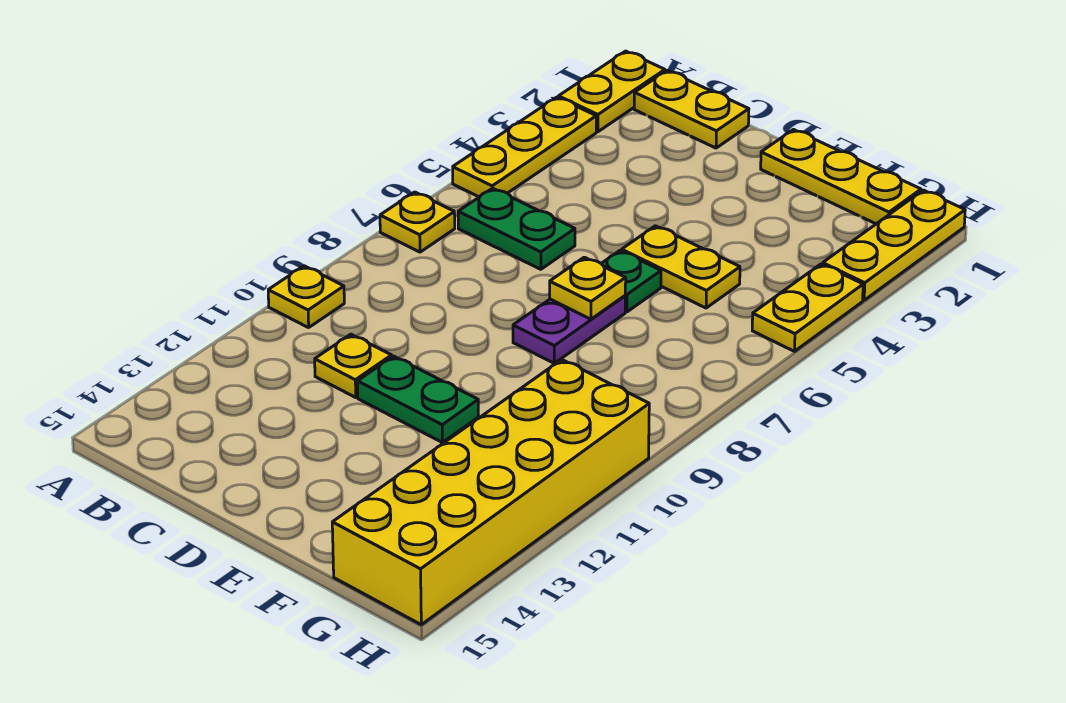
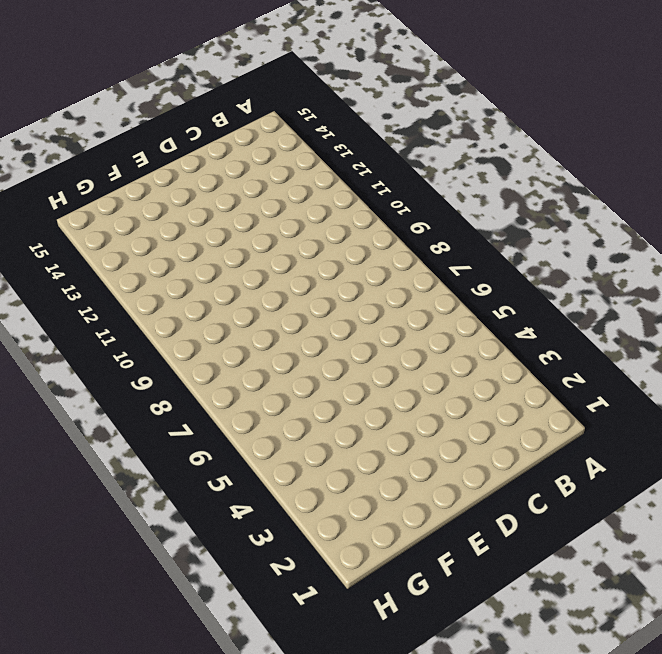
none -> yellow plate A1:A2 level 1
none -> yellow plate A3:A5 level 1
none -> yellow plate A7 level 1

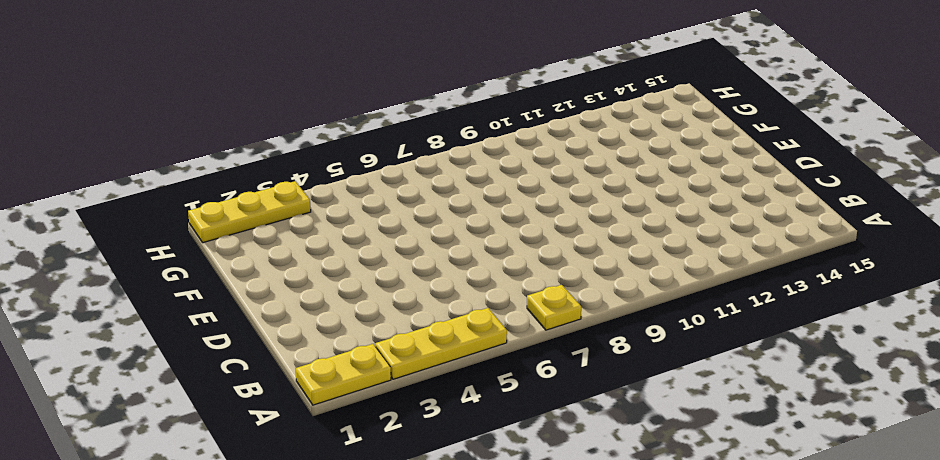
none -> yellow plate A10 level 1
none -> yellow plate B1:C1 level 1
none -> green plate B6:C6 level 1

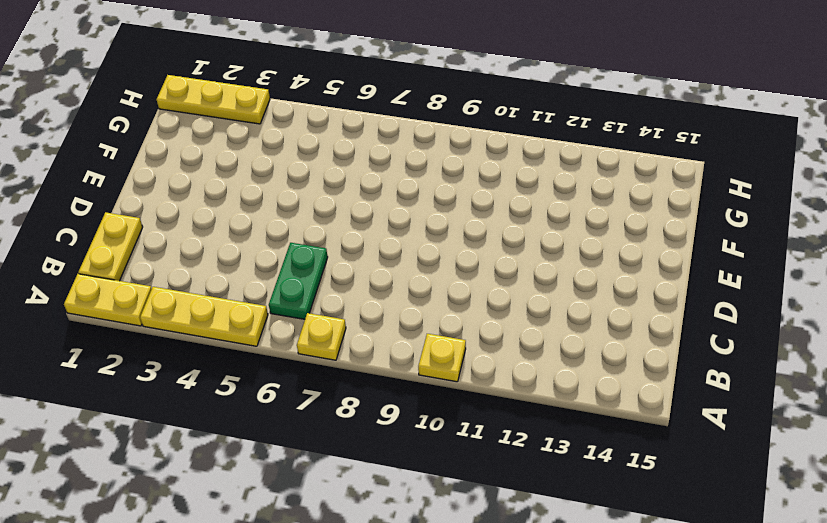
none -> yellow plate C11 level 1
none -> green plate D11:E11 level 1
none -> yellow plate E1:G1 level 1

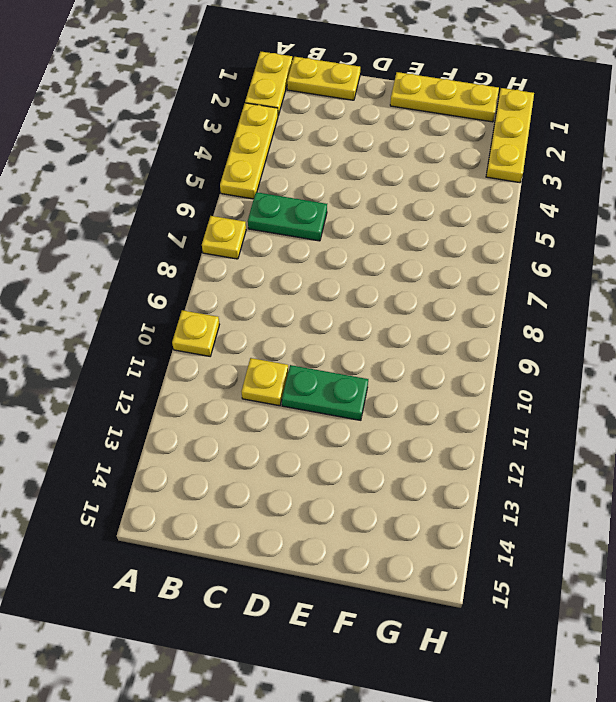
none -> yellow plate E5:F5 level 1
none -> green plate E6 level 1
none -> purple plate E7:E8 level 1

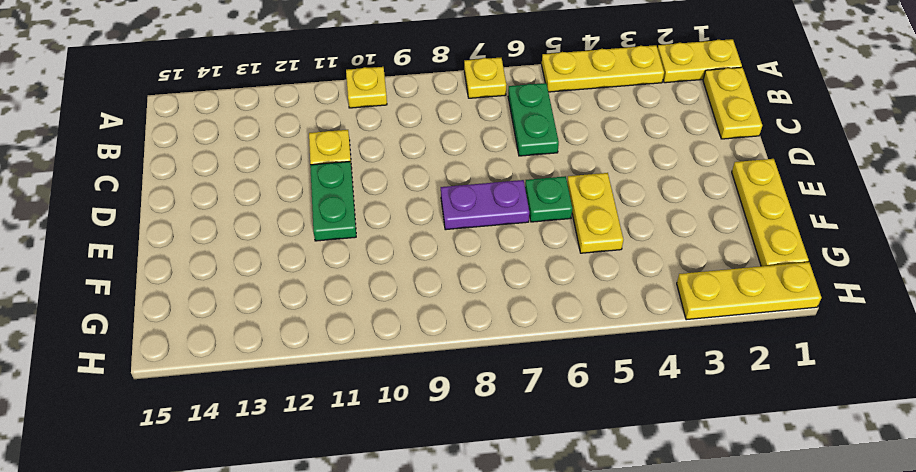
none -> yellow brick G10:H15 level 1
none -> yellow plate H4:H5 level 1
none -> yellow plate E7 level 2

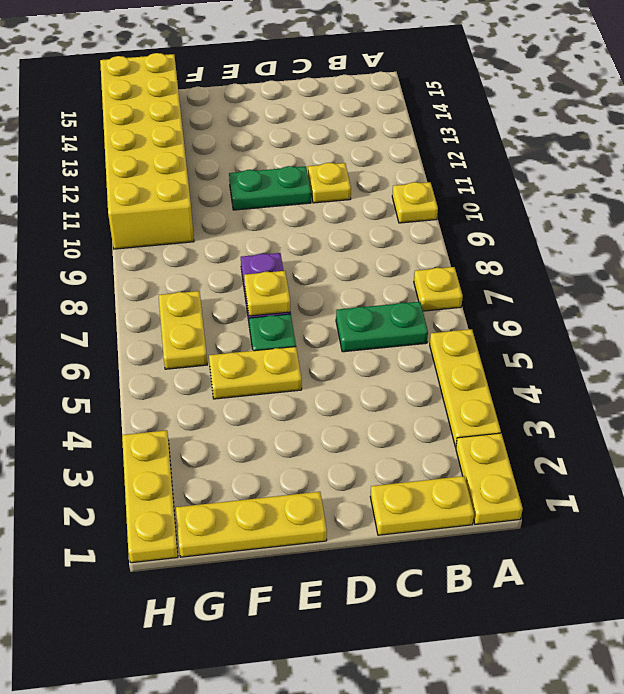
yellow plate G6:G7 level 1 -> yellow plate H4:H5 level 1

